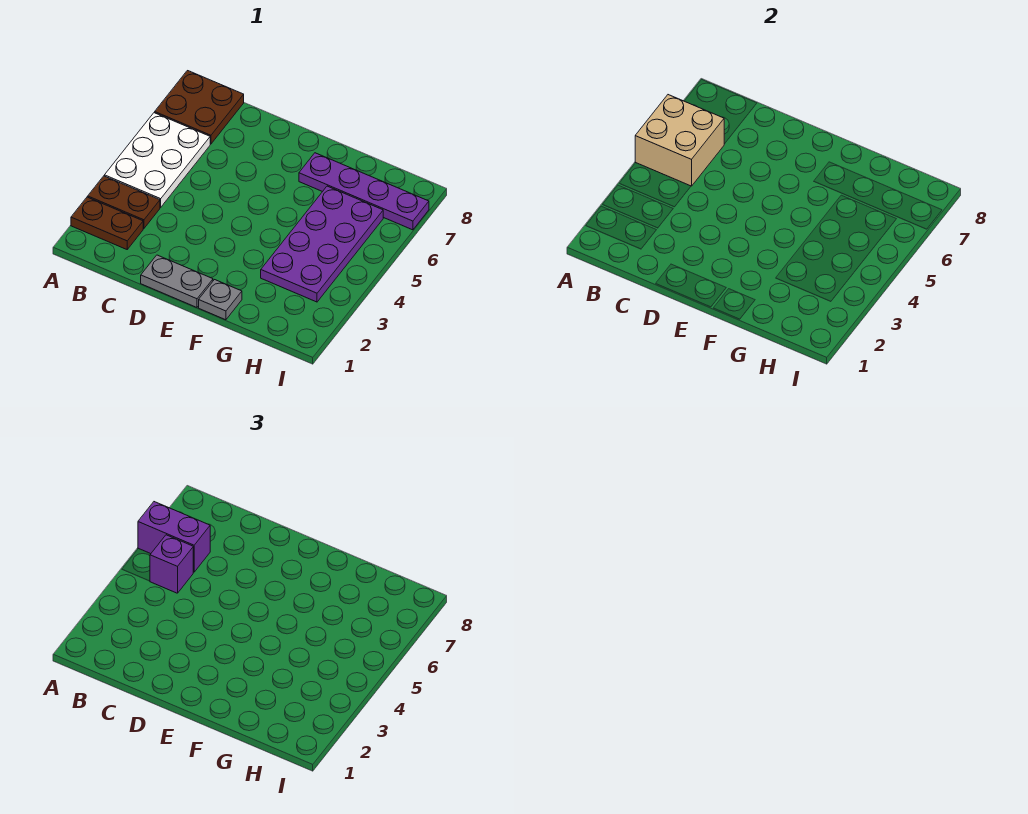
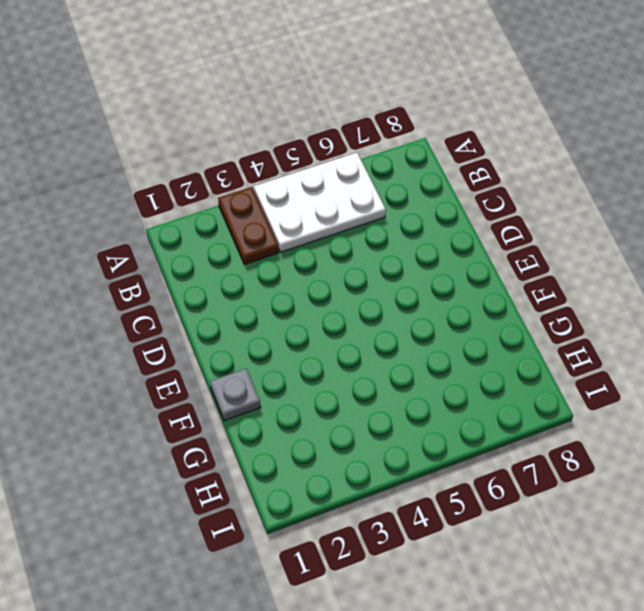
none -> brown plate A2:B2 level 1
none -> brown plate A7:B8 level 1

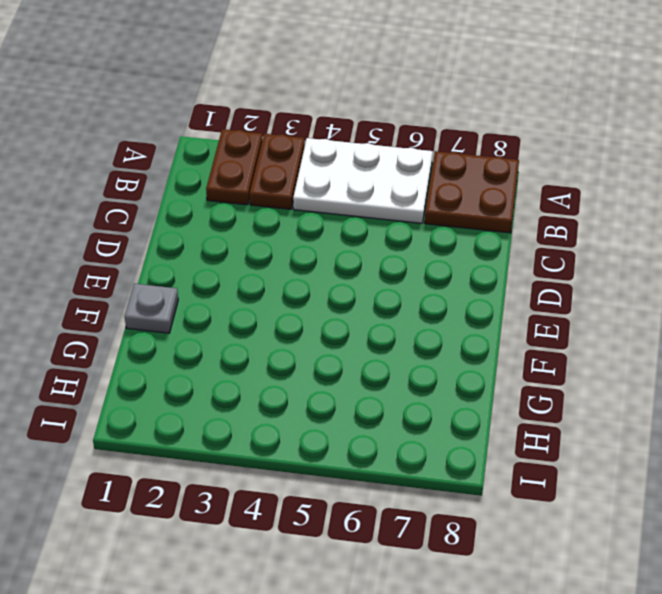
none -> grey plate D1:E1 level 1
none -> purple plate F7:I7 level 1

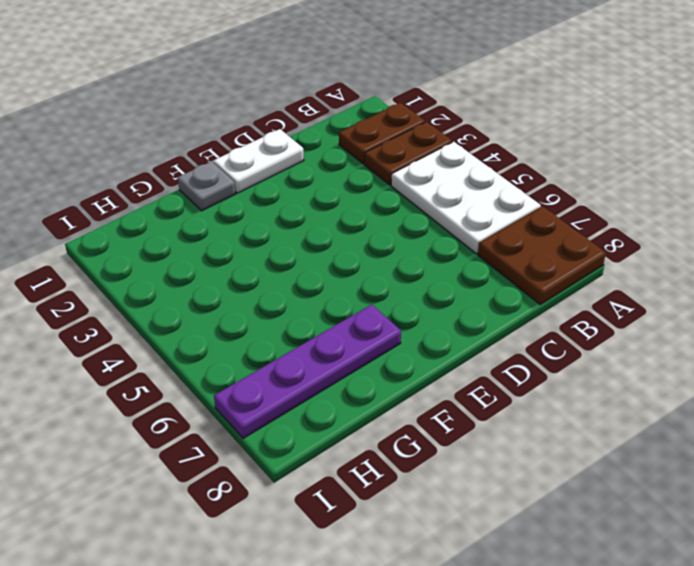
white plate D1:E1 level 1 -> grey plate D1:E1 level 1
none -> purple plate G3:H6 level 1
none -> tan brick A5:B6 level 2

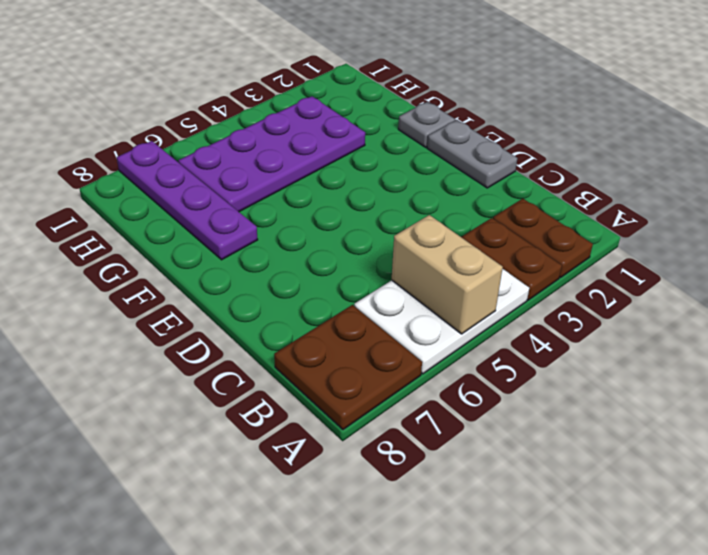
tan brick A5:B5 level 2 -> tan brick A5:B6 level 2
none -> purple brick A6:B6 level 3
none -> purple brick B5 level 3

